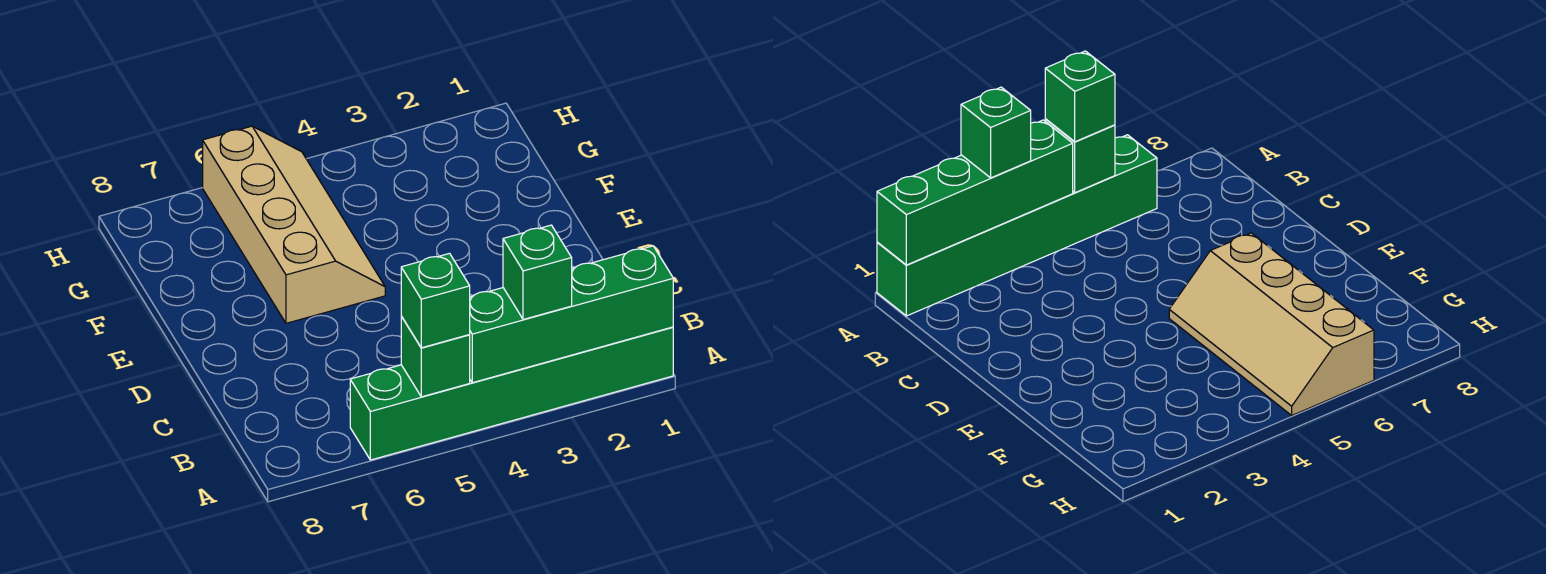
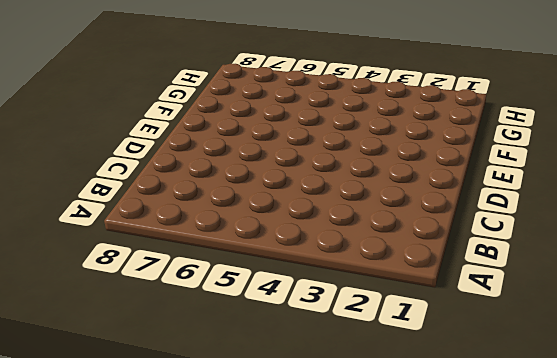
none -> green brick A1:A6 level 1
none -> tan slope E5:H6 level 1 top 6

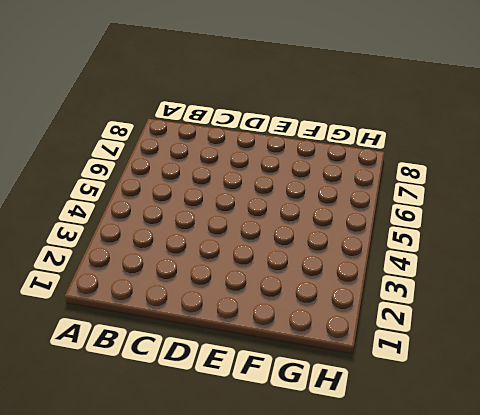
none -> green brick A1:A6 level 1
none -> tan slope E5:H6 level 1 top 6

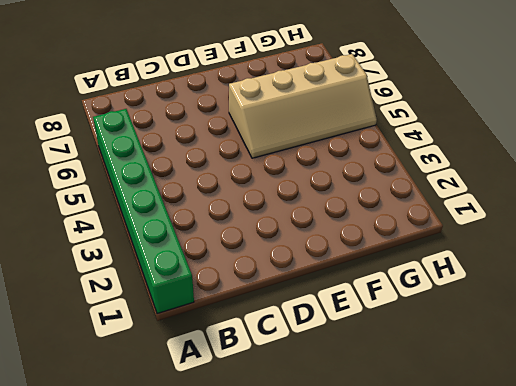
none -> green brick A1:A4 level 2
none -> green brick A5 level 2

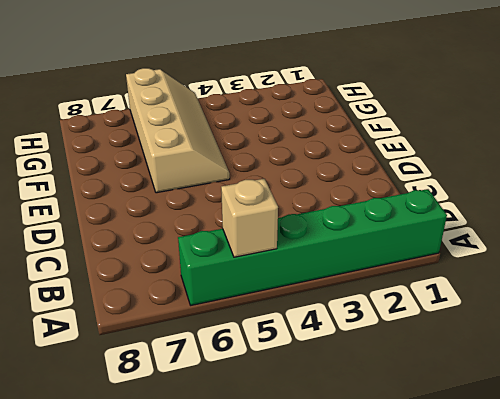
tan brick A5 level 2 -> green brick A5 level 2
none -> green brick A1:A4 level 2
none -> green brick A3 level 3

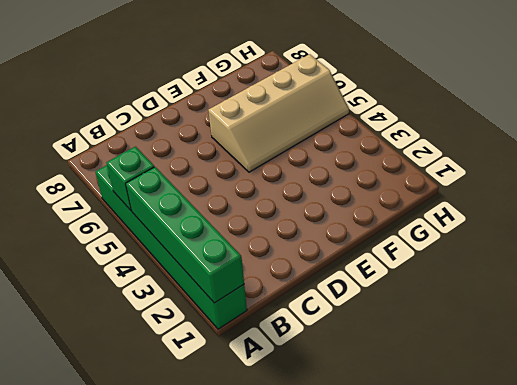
none -> green brick A3 level 3
none -> green brick A5 level 3

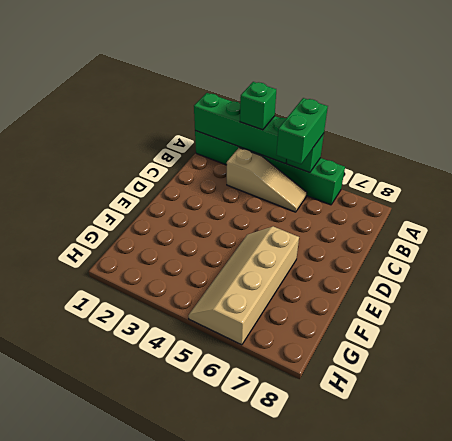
green brick A5:B5 level 3 -> green brick A5 level 3
tan slope B3:B5 level 1 top 3 -> none

